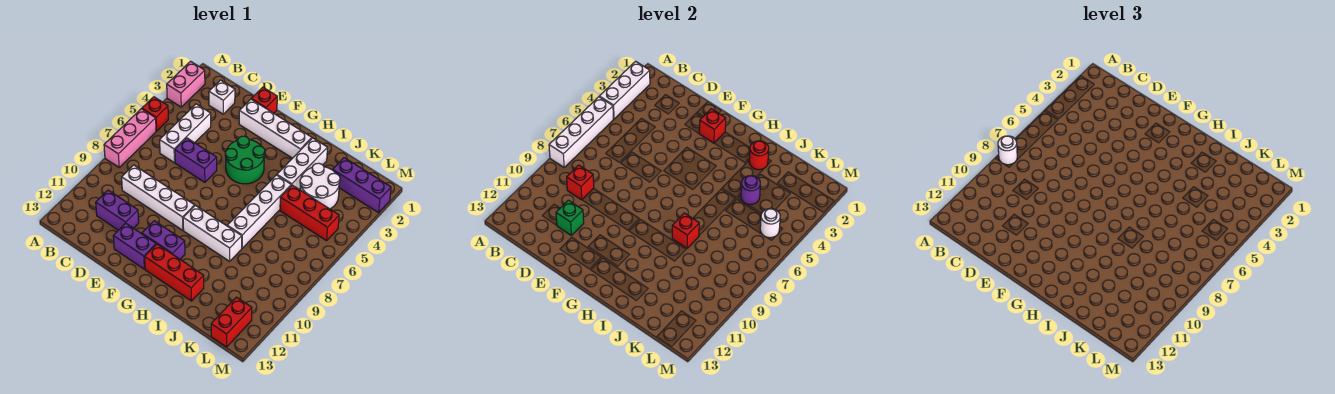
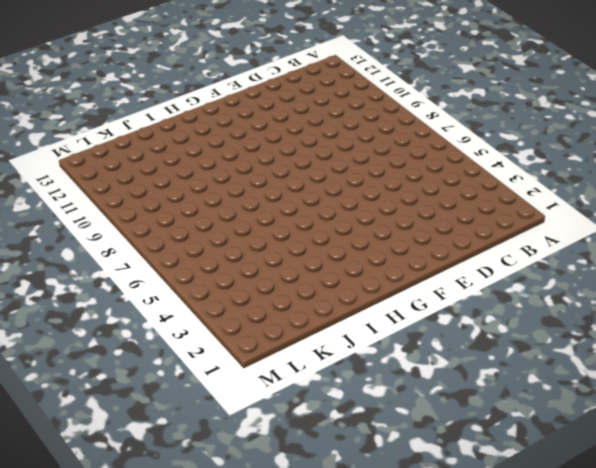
none -> pink brick A2:A3 level 1
none -> red brick A5 level 1
none -> pink brick A6:A8 level 1
none -> white brick C2 level 1

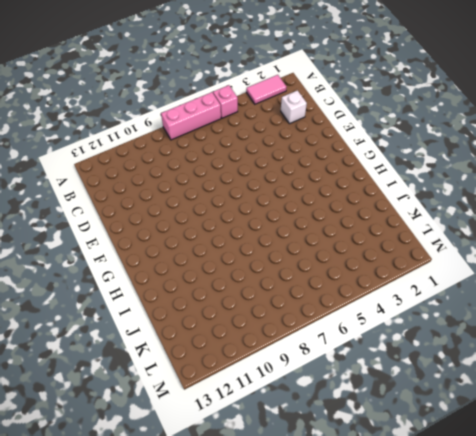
pink tile A2:A3 level 1 -> pink brick A2:A3 level 1
pink brick A5 level 1 -> red brick A5 level 1
none -> white brick C4:C6 level 1
none -> white brick C9:F9 level 1
none -> purple brick C11:D11 level 1
none -> purple brick D6:E6 level 1

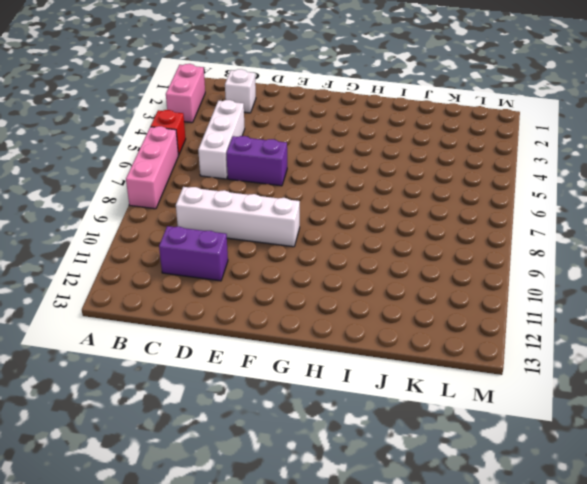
none -> red brick E1 level 1
none -> white brick E2:H2 level 1
none -> purple brick E12:F12 level 1
none -> green round brick F4:G5 level 1

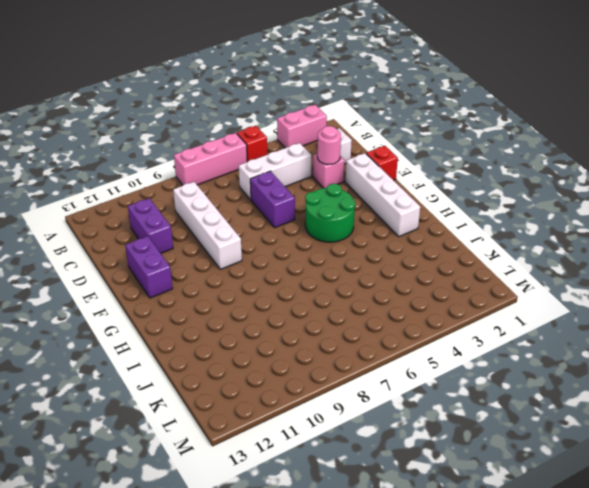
pink brick D3 level 1 -> none
pink round brick D3 level 2 -> none
none -> purple brick F11:G11 level 1
none -> white brick G9:I9 level 1
none -> red brick G12:I12 level 1
none -> white brick I2:I4 level 1

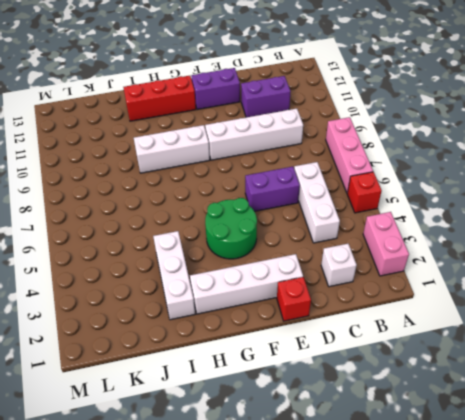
none -> purple brick F11:G11 level 1
none -> white brick I5:I8 level 1
none -> white round brick J3:K4 level 1
none -> red brick J5:L5 level 1

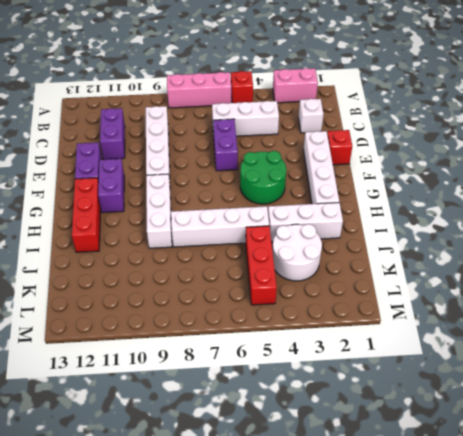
none -> purple brick K2:M2 level 1
none -> red brick L12:L13 level 1
none -> white brick A2:A4 level 2
none -> white brick A5:A8 level 2

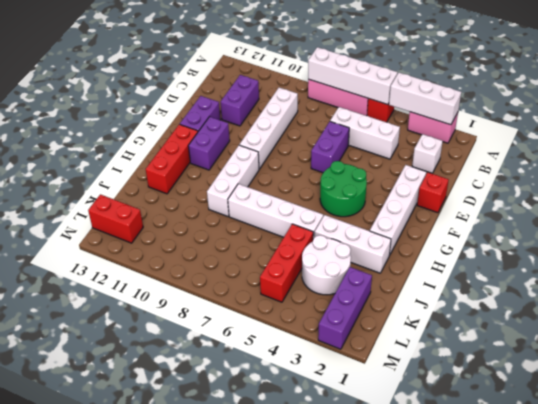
none -> red brick C9 level 2
none -> green brick D11 level 2
none -> red brick F2 level 2
none -> red round brick I2 level 2

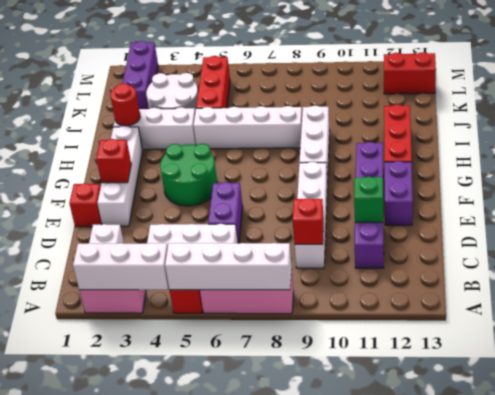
none -> red brick I8 level 2
none -> purple round brick J4 level 2
none -> white round brick L5 level 2
none -> white round brick A8 level 3

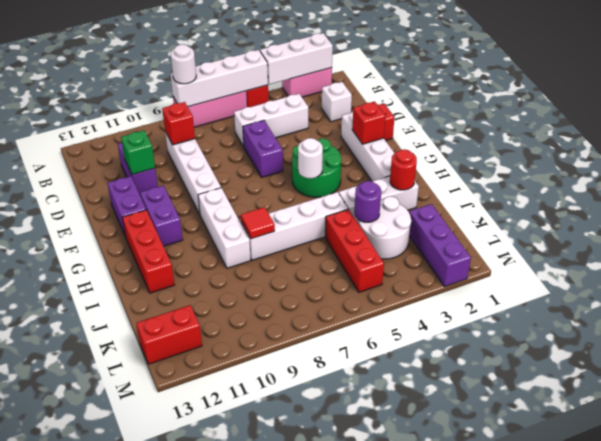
white round brick G5 level 2 -> white round brick L5 level 2
red tile I8 level 2 -> red brick I8 level 2

